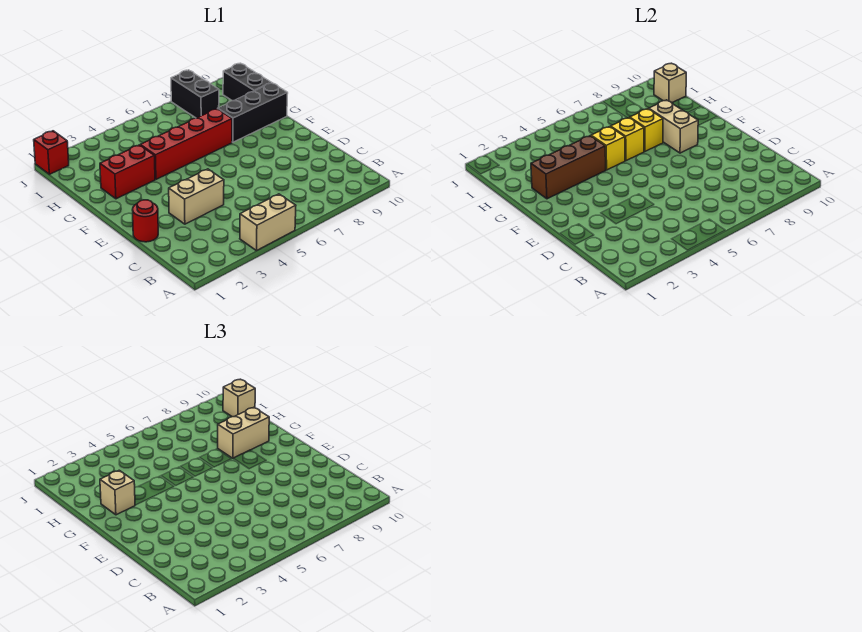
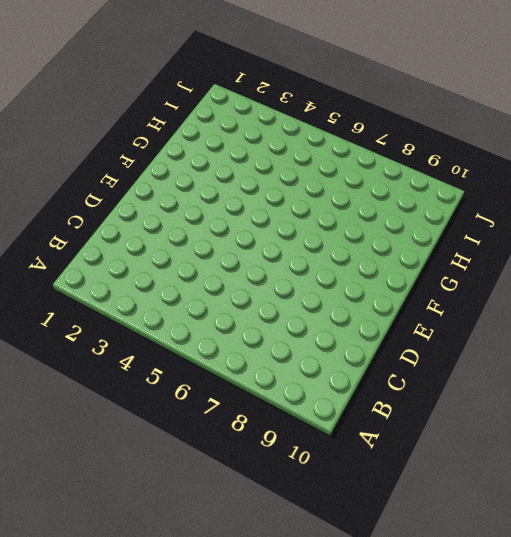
none -> tan brick A4:A5 level 1
none -> red round brick D1 level 1
none -> tan brick D3:D4 level 1

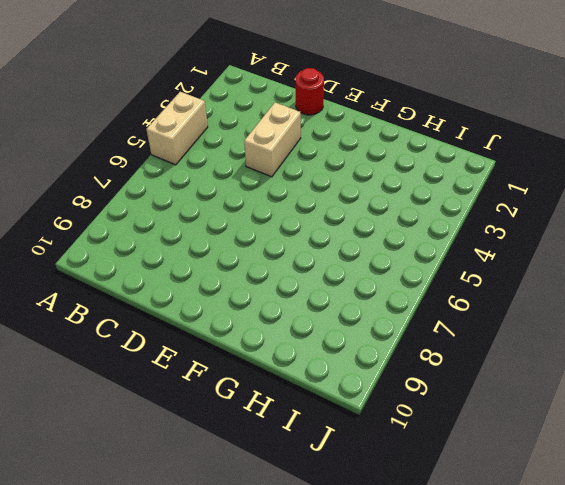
none -> red brick G2:G3 level 1
none -> red brick G4:G7 level 1
none -> black brick G8:G10 level 1

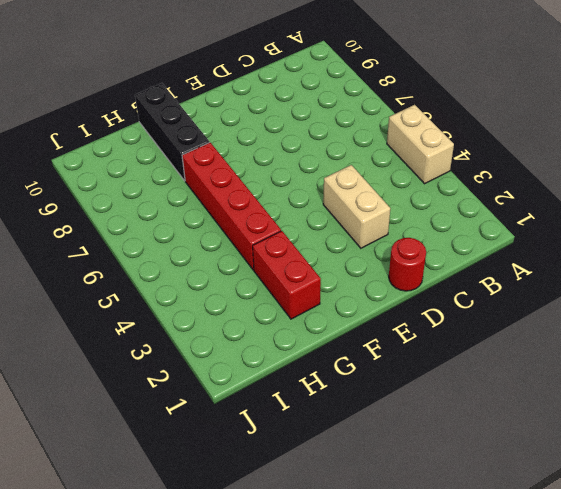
none -> black brick H10:I10 level 1
none -> black brick I8:J8 level 1
none -> red brick J1 level 1

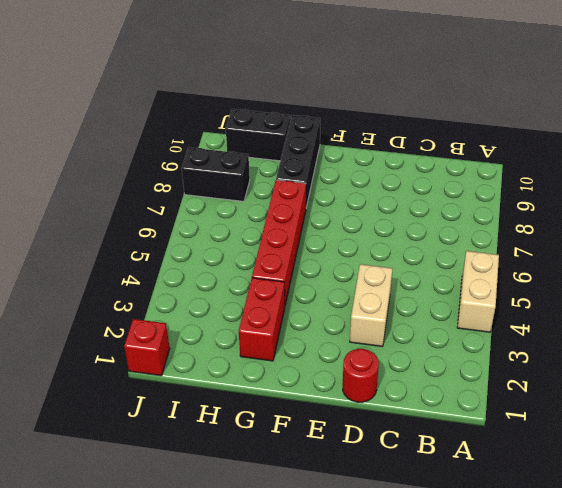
none -> tan brick F8:G8 level 2
none -> brown brick G2:G4 level 2
none -> yellow brick G5 level 2

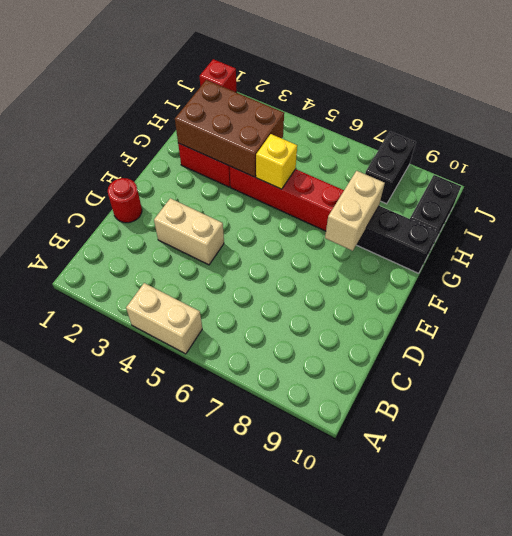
brown brick G2:H4 level 2 -> brown brick G2:G4 level 2
none -> yellow brick G6 level 2
none -> yellow brick G7 level 2
none -> tan brick I10 level 2

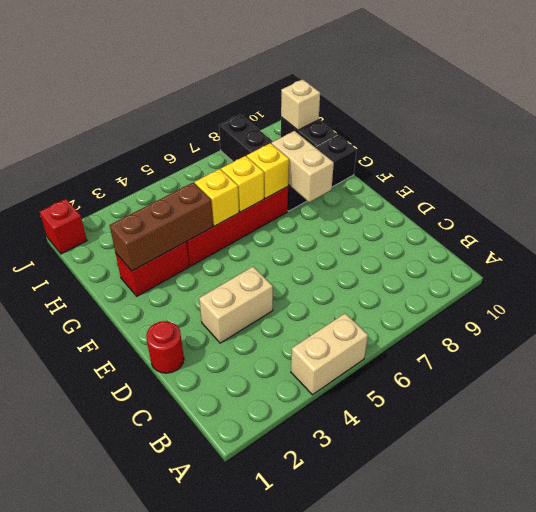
none -> tan brick G2 level 3
none -> tan brick G8:G9 level 3
none -> tan brick I10 level 3

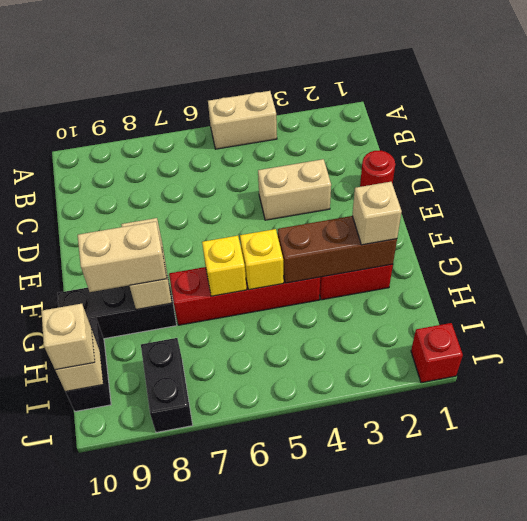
none -> yellow brick G7 level 2

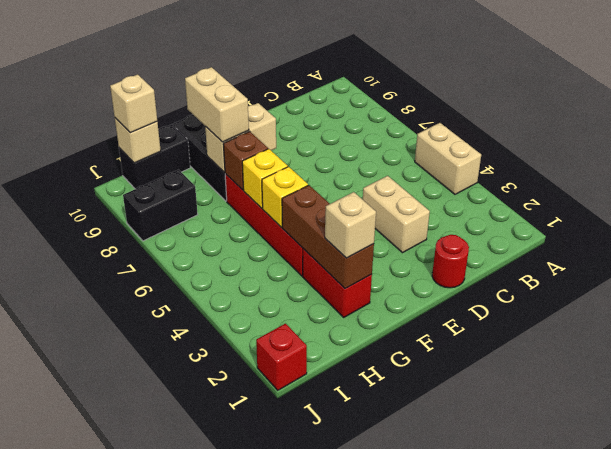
brown brick G7 level 2 -> yellow brick G7 level 2

